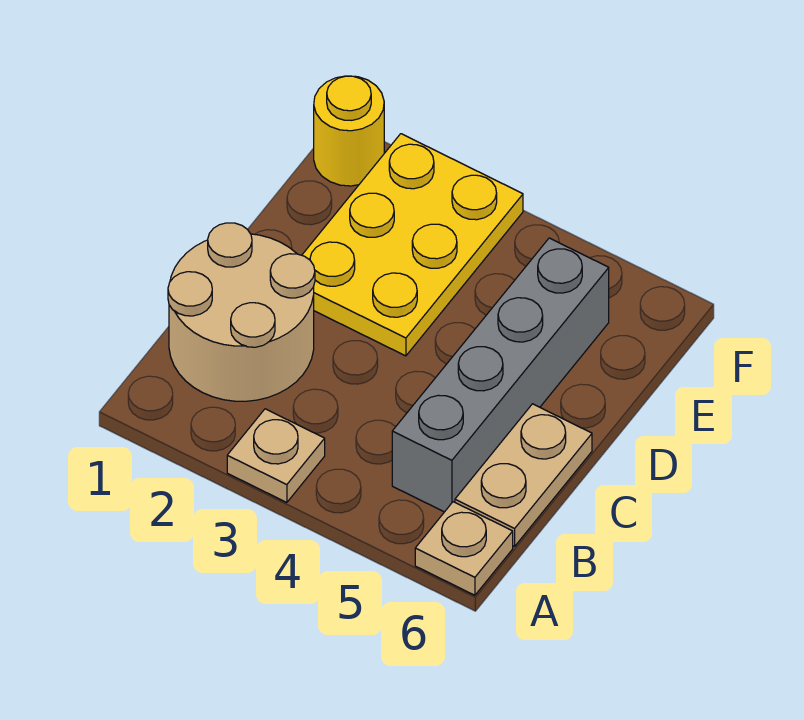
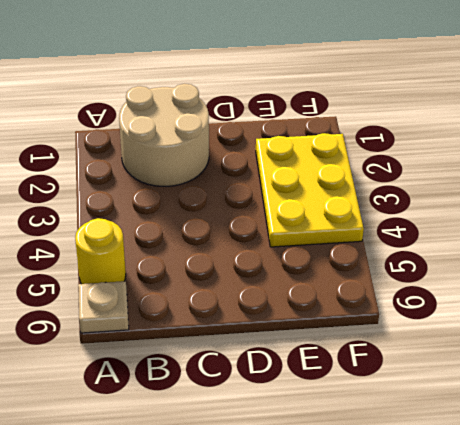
yellow round brick A5 level 1 -> yellow round brick F1 level 1
yellow plate E2:F4 level 1 -> yellow plate D2:F3 level 1
none -> tan plate A3 level 1
none -> grey brick B5:E5 level 1

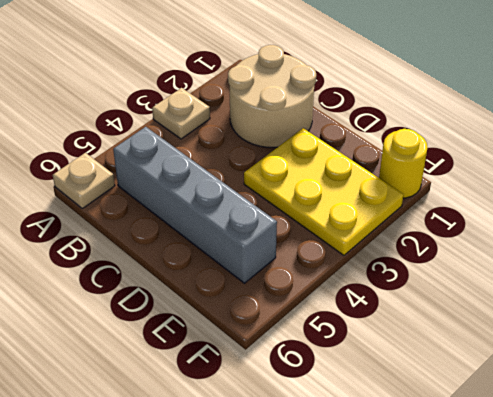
none -> tan plate B6:C6 level 1

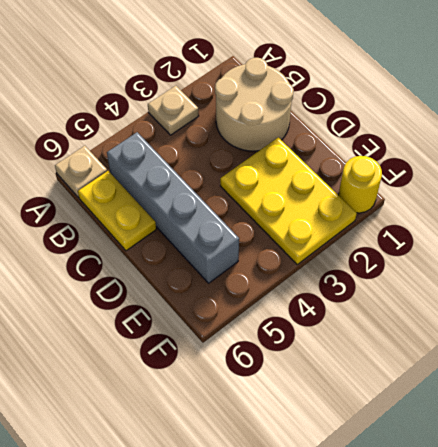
yellow plate B6:C6 level 1 -> tan plate B6:C6 level 1

